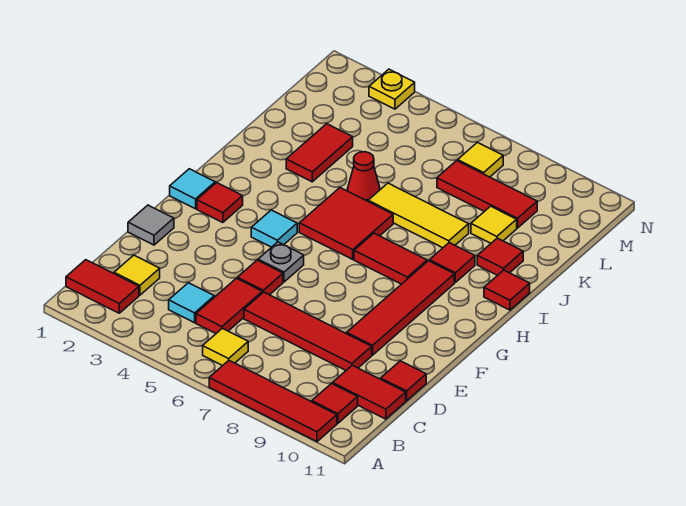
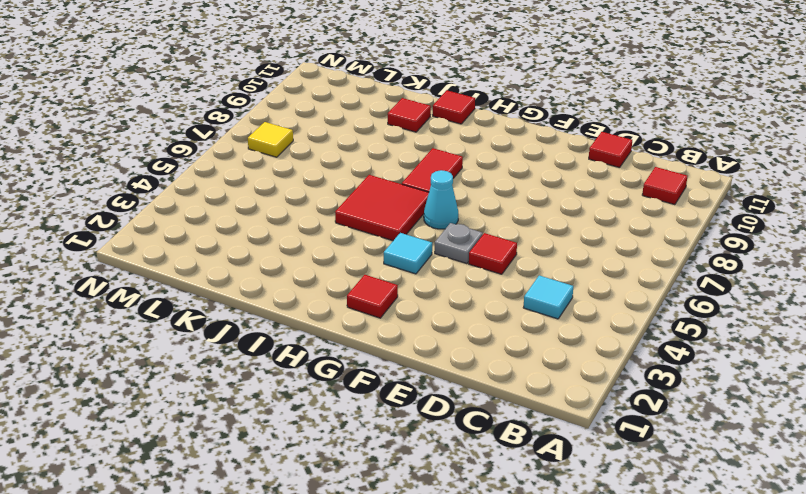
cyan cone G6 level 1 -> none
none -> red tile A7:A10 level 1
none -> red tile B1:B2 level 1
none -> yellow tile B6 level 1

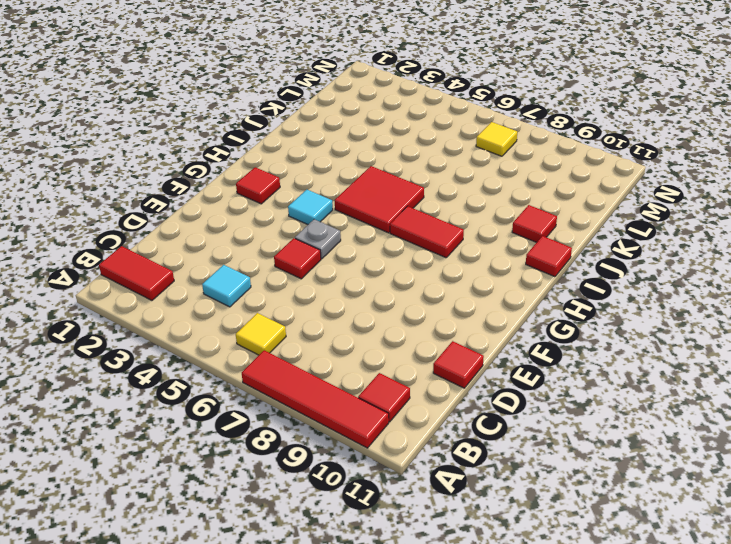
none -> yellow tile C2 level 1
none -> red tile C5:D5 level 1
none -> red tile C10:C11 level 1

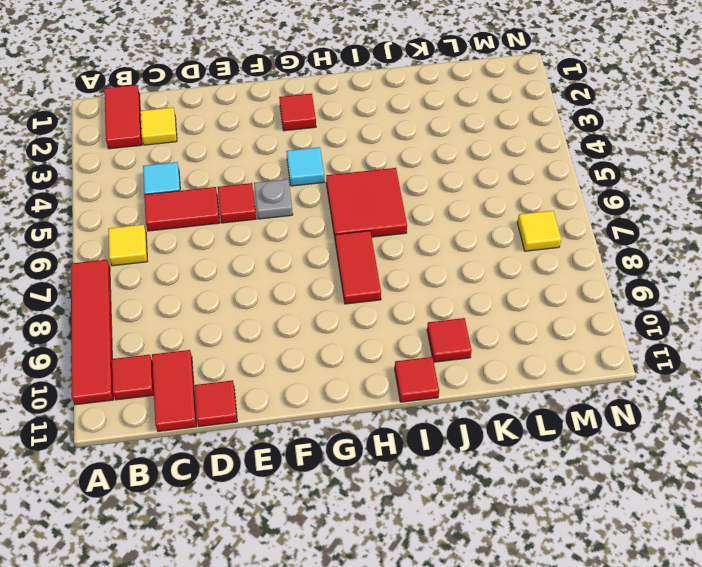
none -> red tile D6:D9 level 1
none -> grey tile E1 level 1
none -> red tile E9:H9 level 1

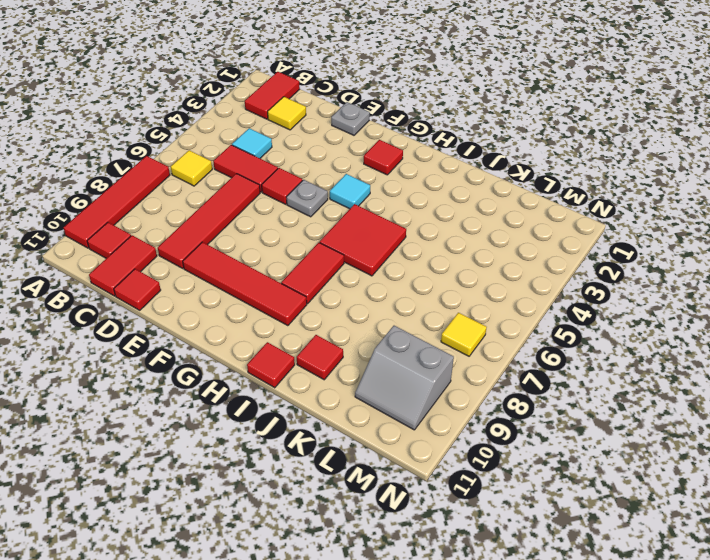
grey plate E1 level 1 -> grey tile E1 level 1
grey slope L9:M10 level 1 top 9 -> red tile L7:L9 level 1
none -> cyan tile G1 level 1
none -> red tile I9 level 1
none -> red tile J3:K3 level 1

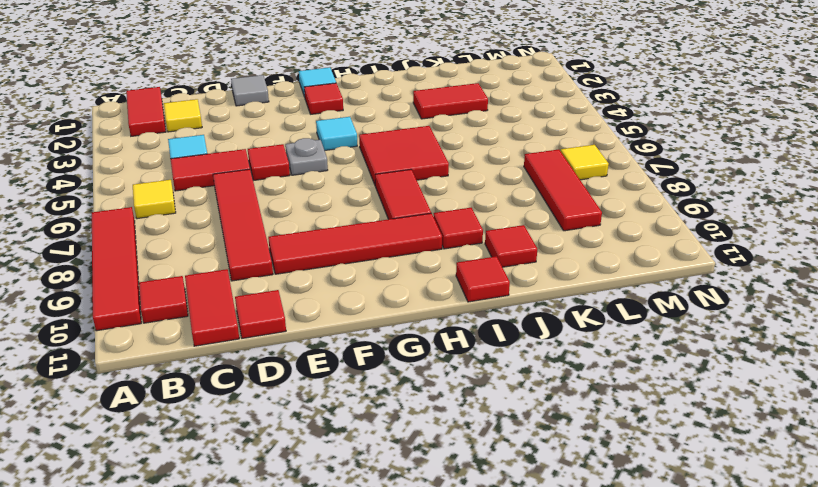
none -> red cone J5 level 1
none -> yellow tile J6:J8 level 1
none -> yellow tile K9 level 1

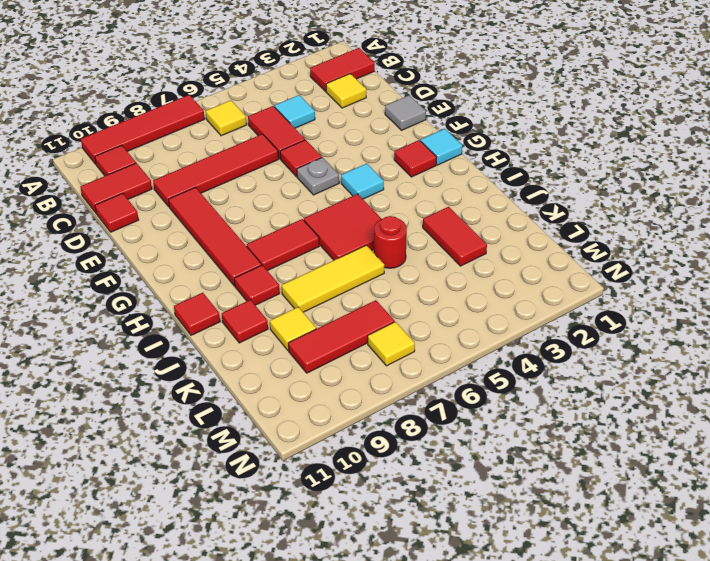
red round brick J5 level 1 -> red cone J5 level 1
none -> yellow plate N3 level 1

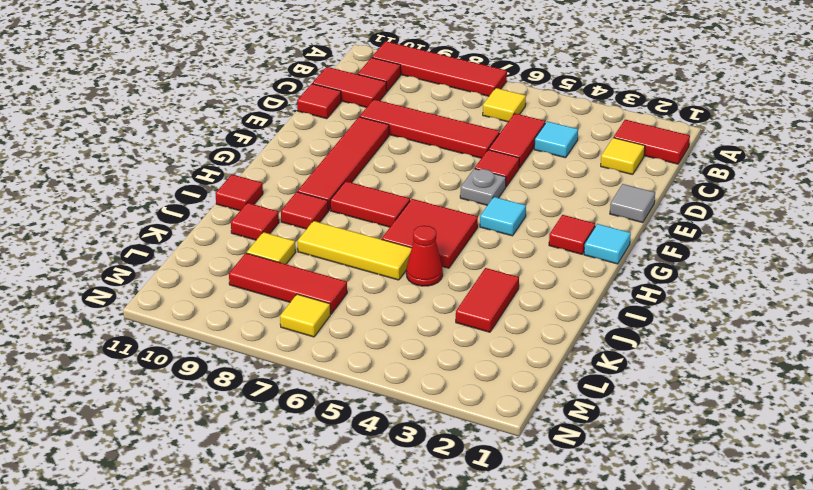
none -> yellow plate N3 level 1

